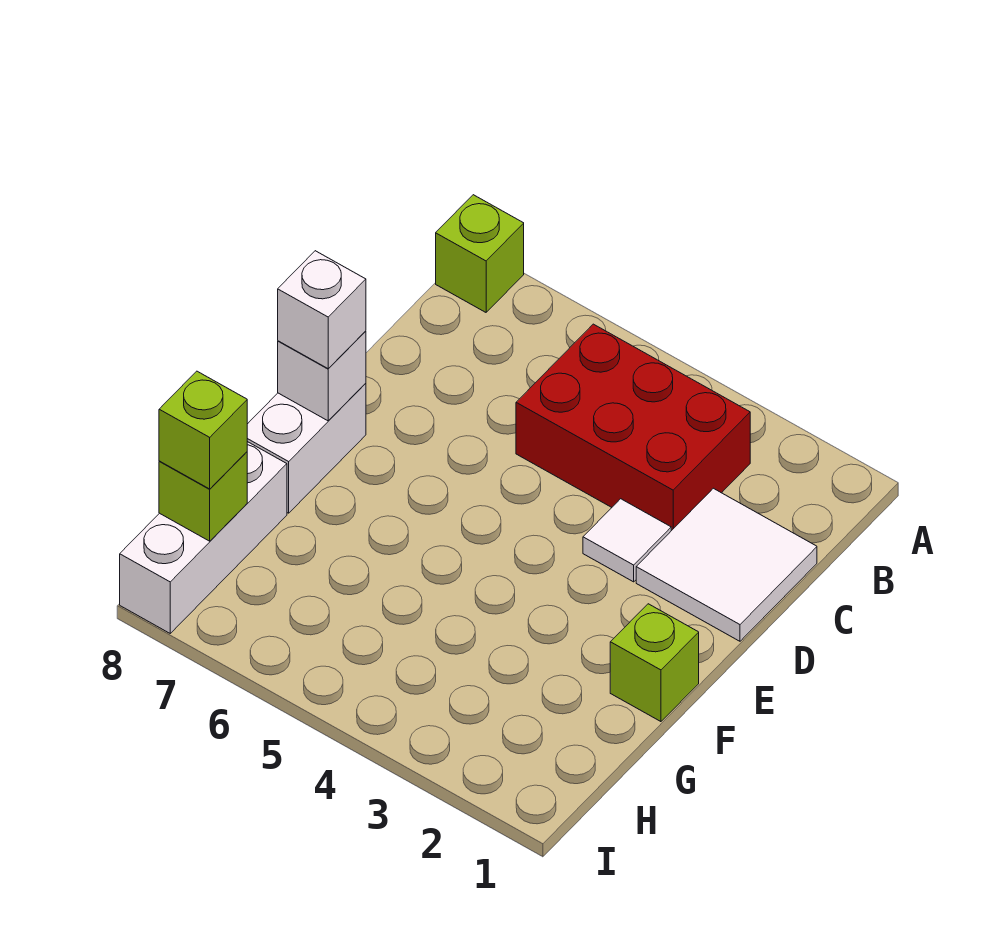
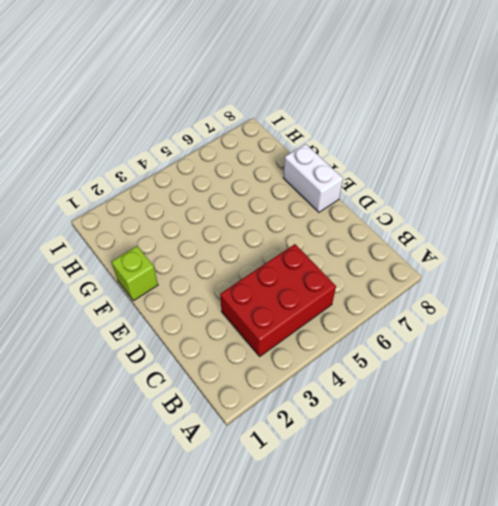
none -> lime brick A8 level 1
none -> white tile C1:D2 level 1

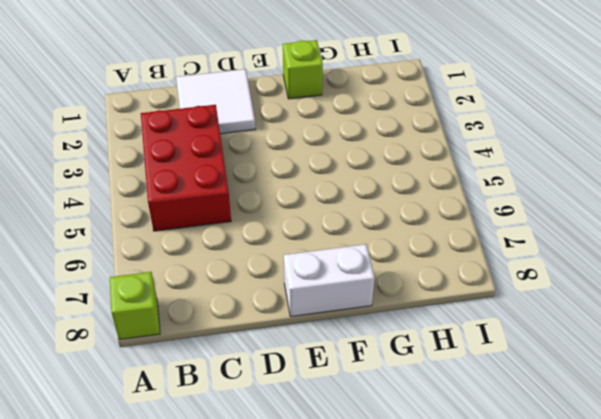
none -> white tile D3 level 1
none -> white brick G8:I8 level 1

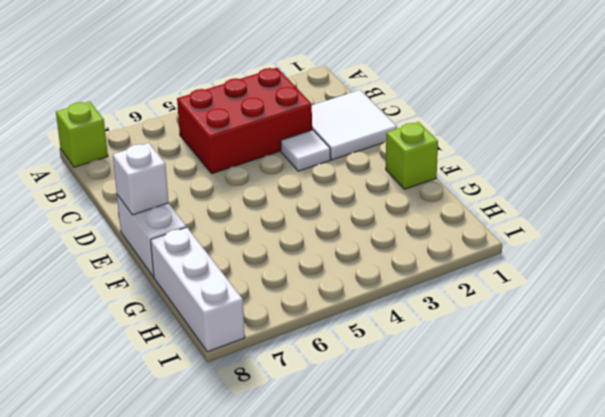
none -> lime brick H8 level 2
none -> white brick E8 level 3

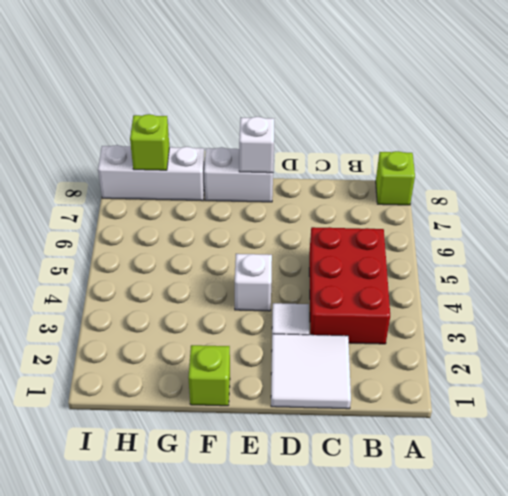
white brick E4 level 1 -> white brick E8 level 3
none -> lime brick H8 level 3

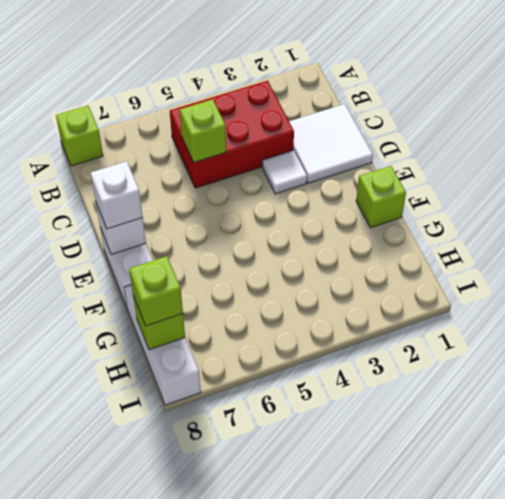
lime brick C5 level 2 -> none

